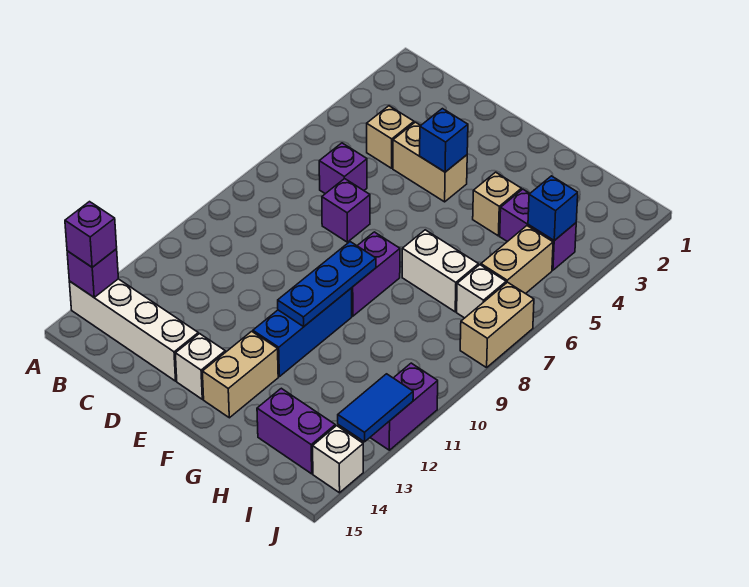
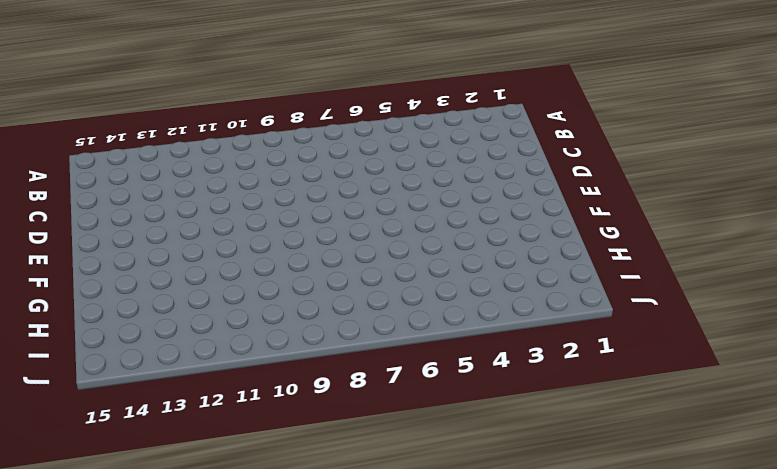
none -> white brick A14:D14 level 1
none -> tan brick C4 level 1
none -> purple brick C6 level 1

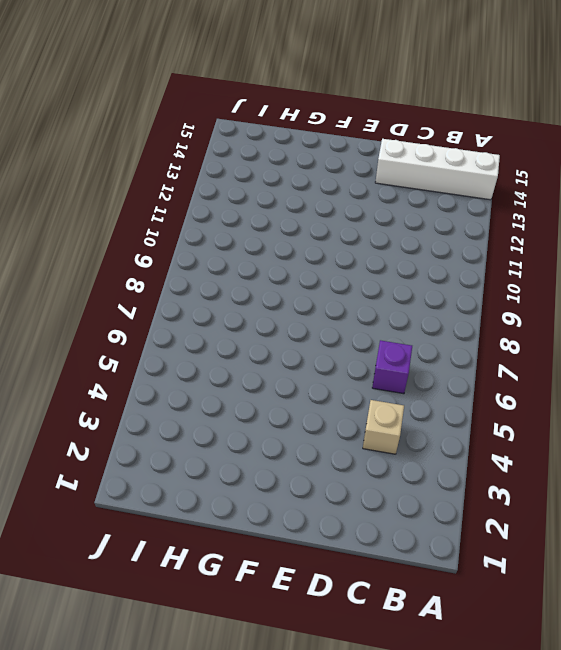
none -> tan brick D4:E4 level 1
none -> purple brick D7 level 1
none -> white brick E14 level 1

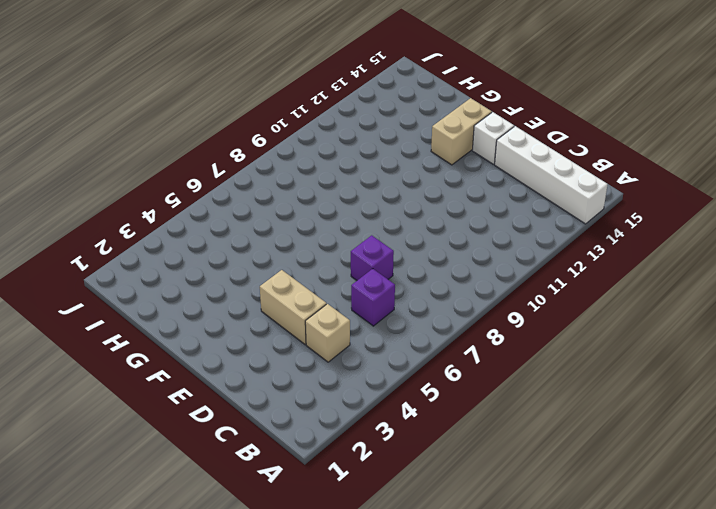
none -> purple brick F8:F9 level 1
none -> blue brick F10:F12 level 1
none -> tan brick G4 level 1

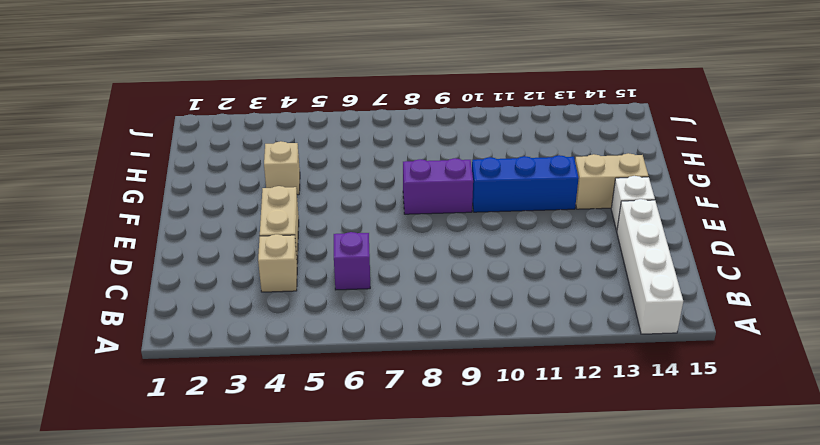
none -> purple brick D7 level 1
none -> white brick G7:H7 level 1
none -> purple brick H4:I4 level 1

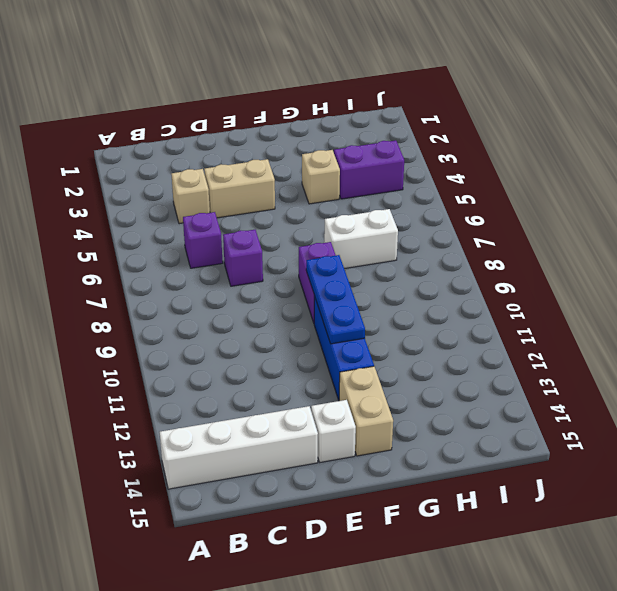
none -> purple brick H14:I14 level 1
none -> tan brick I5:I6 level 1
none -> white brick I7 level 1

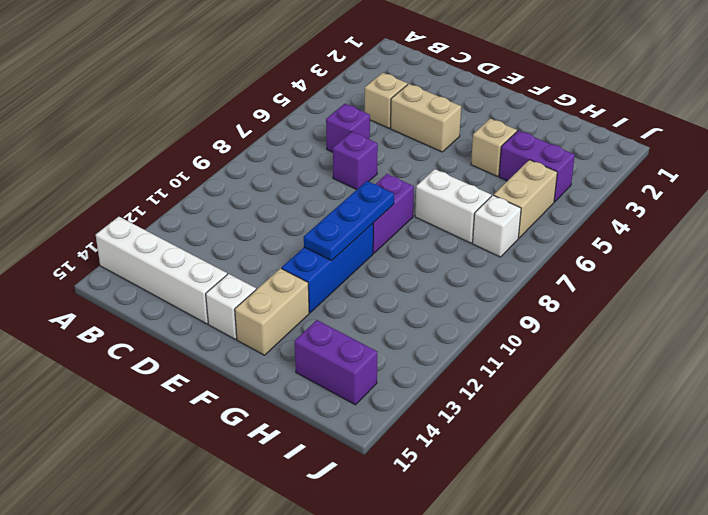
none -> tan brick J7:J8 level 1
none -> purple brick J11:J12 level 1
none -> white brick J14 level 1

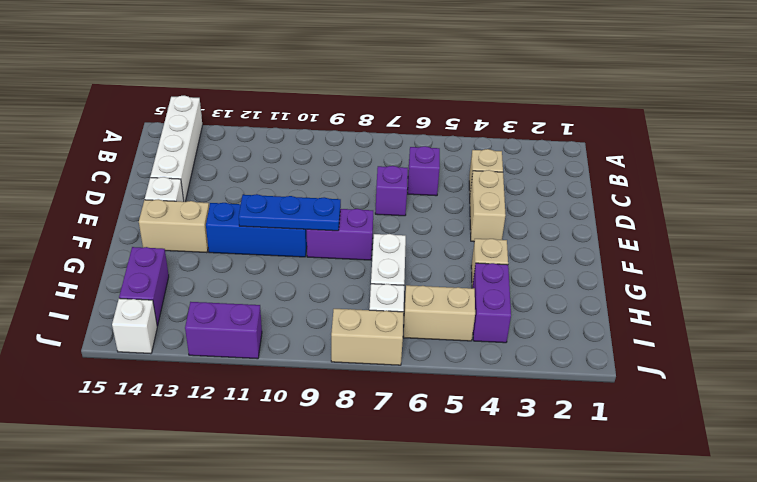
none -> purple brick A14 level 2
none -> blue brick E4 level 2
none -> blue brick I4 level 2

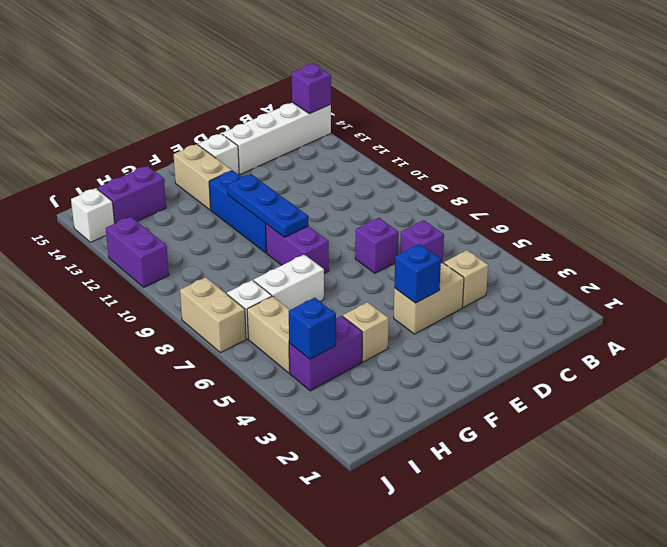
none -> blue tile J12:J13 level 2
none -> purple brick A14 level 3

